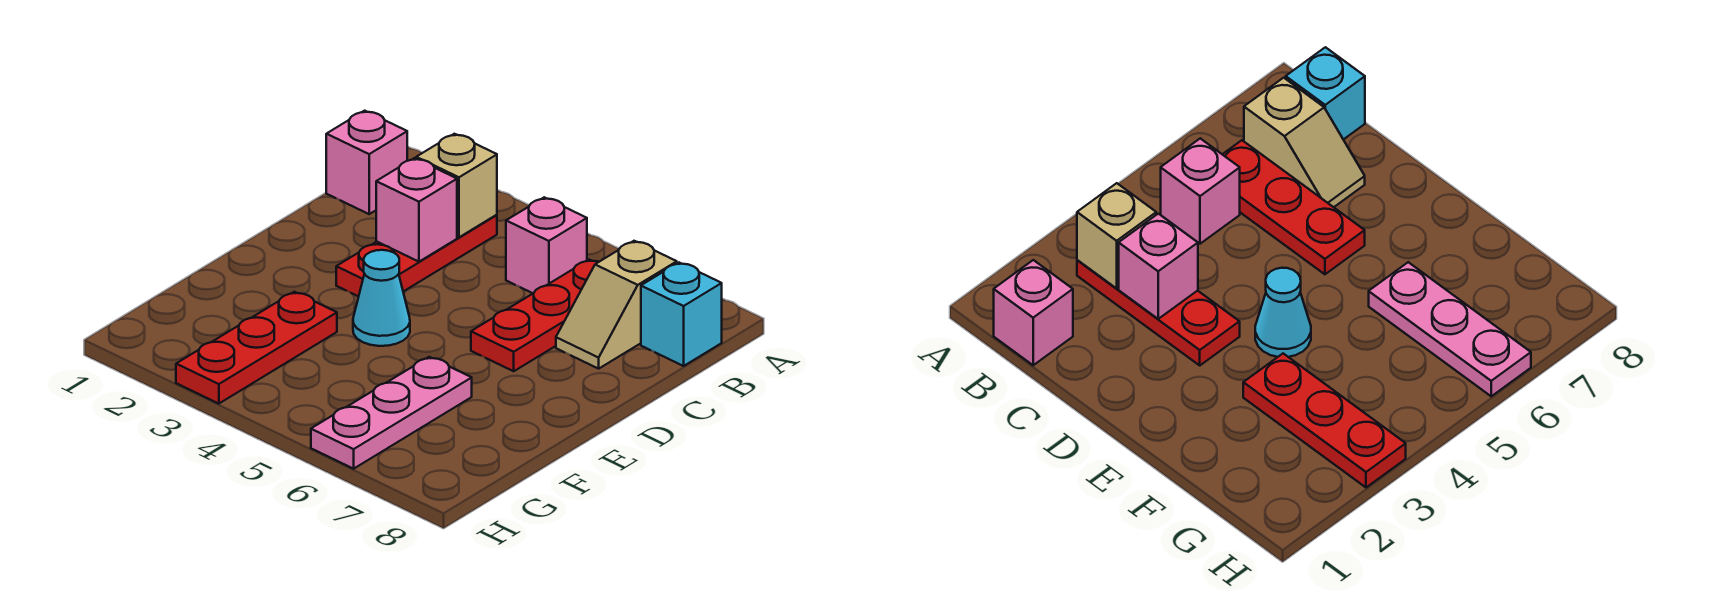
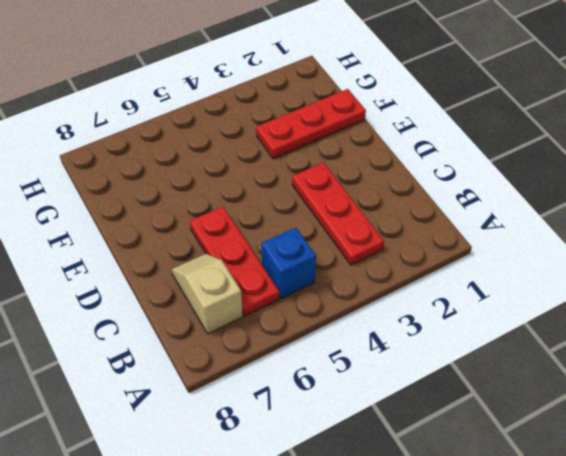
blue brick B5 level 1 -> pink brick B5 level 1
red plate F1:F3 level 1 -> red plate F3:H3 level 1
none -> pink brick B1 level 1
none -> cyan brick B8 level 1

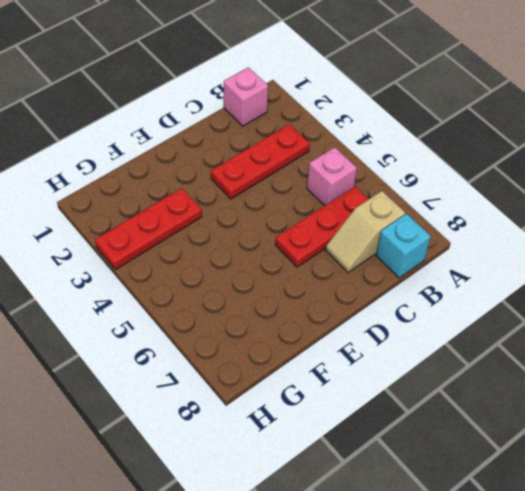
none -> cyan cone E4 level 1
none -> pink plate F6:H6 level 1

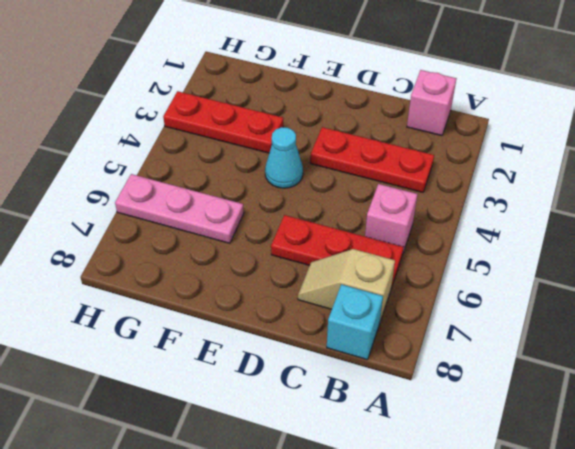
none -> tan brick B3 level 2
none -> pink brick C3 level 2

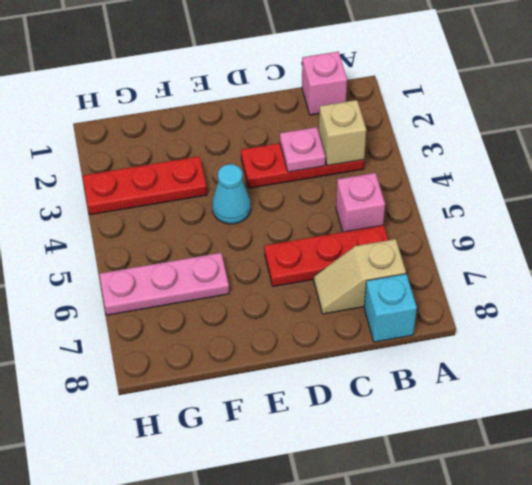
pink plate C3 level 2 -> pink brick C3 level 2

